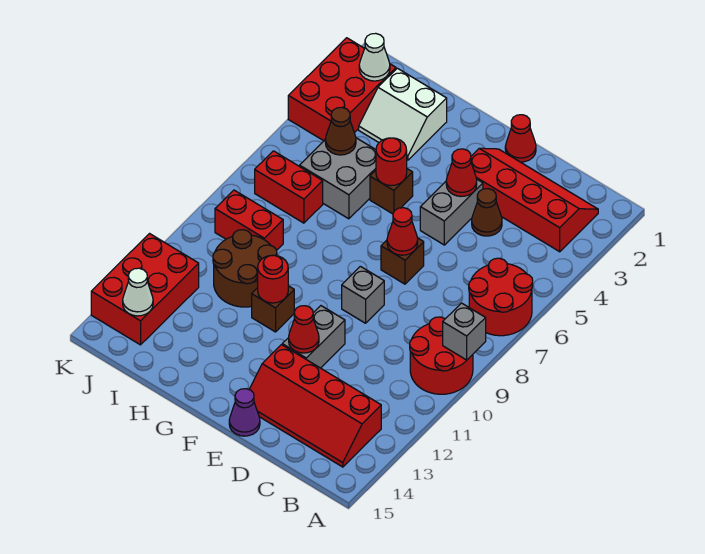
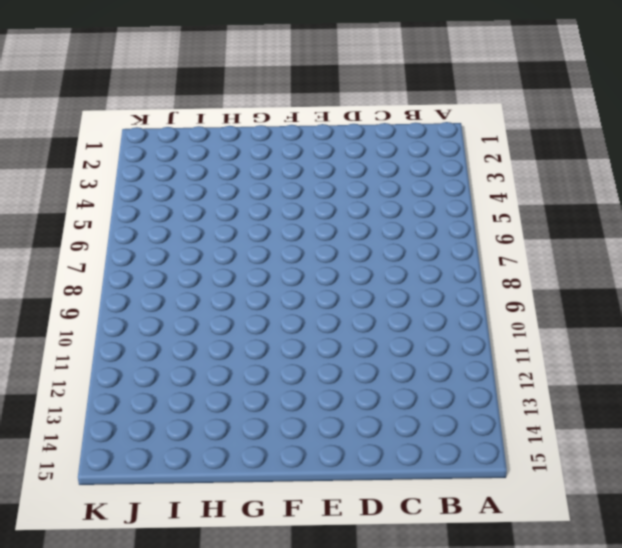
none -> red round brick A6:B7 level 1
none -> red round brick A9:B10 level 1
none -> red slope B2:E3 level 1 top 3

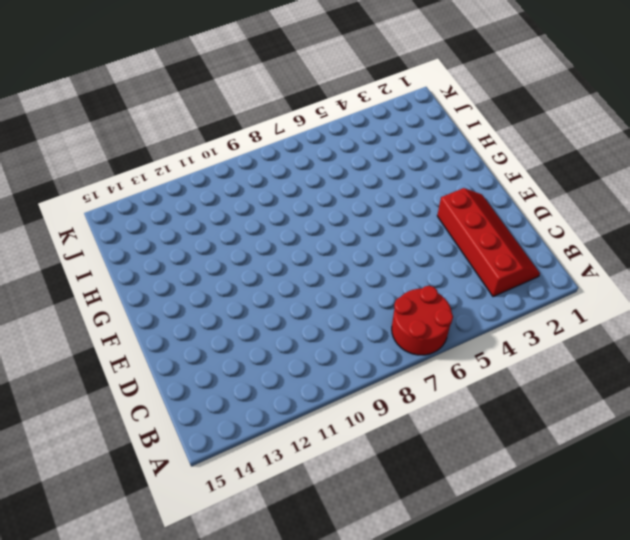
none -> red round brick A9:B10 level 1
none -> red slope B13:E14 level 1 top 13
none -> brown cone D4 level 1

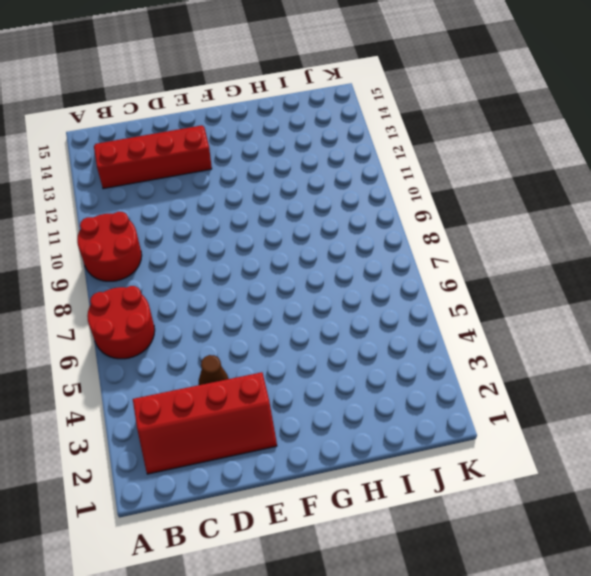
none -> red cone E1 level 1
none -> grey brick E4:E5 level 1
none -> brown brick E7 level 1

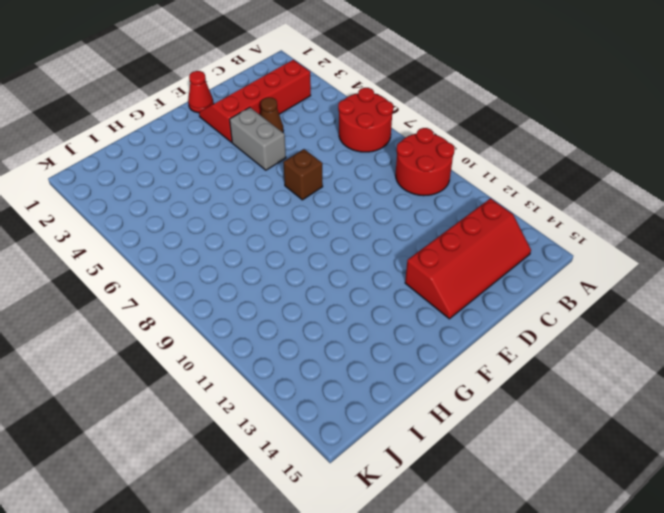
none -> grey brick E9 level 1
none -> grey brick E11:E12 level 1
none -> purple cone E15 level 1

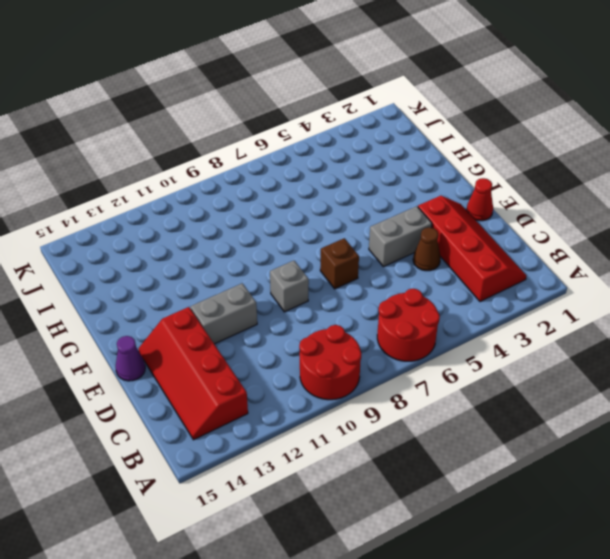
none -> brown brick G5 level 1
none -> brown brick G11 level 1
none -> white slope H2:I3 level 1 top 2

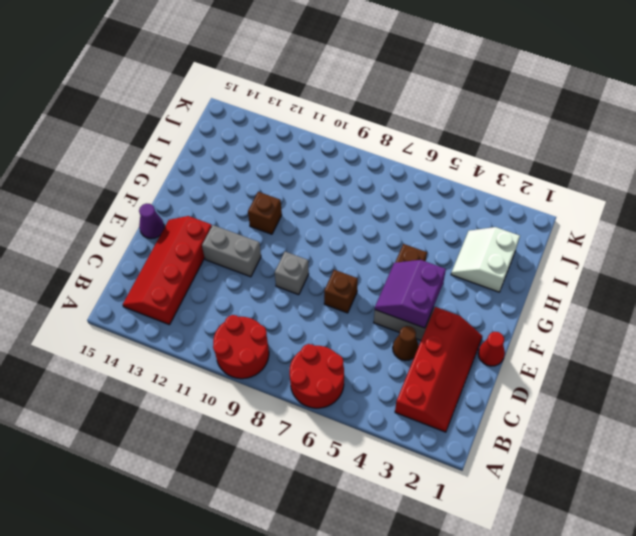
purple slope E4:F5 level 2 top 4 -> red cone E4 level 2
none -> grey brick H5:I6 level 1
none -> brown round brick H10:I11 level 1
none -> red brick I7:J7 level 1

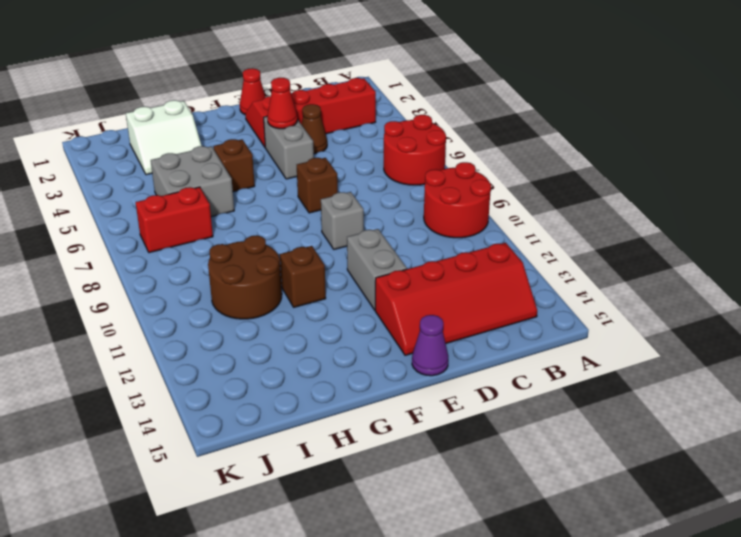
none -> red brick I9:J9 level 1
none -> red brick J2:K4 level 1
none -> red brick J12:K14 level 1

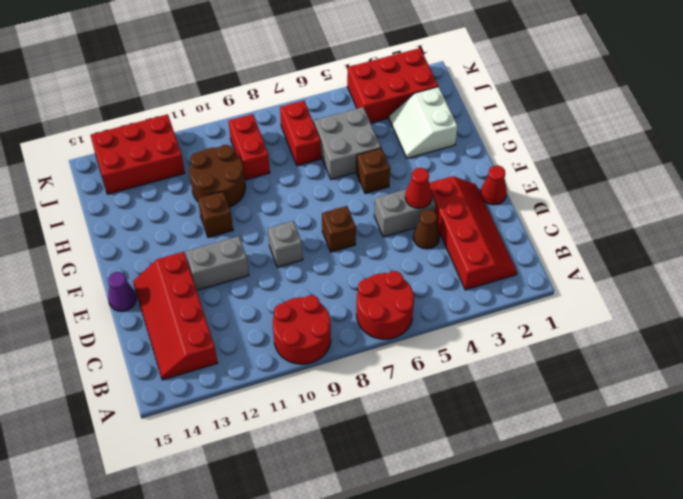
none -> grey brick A9 level 2
none -> red cone E7 level 2
none -> red cone E12 level 2

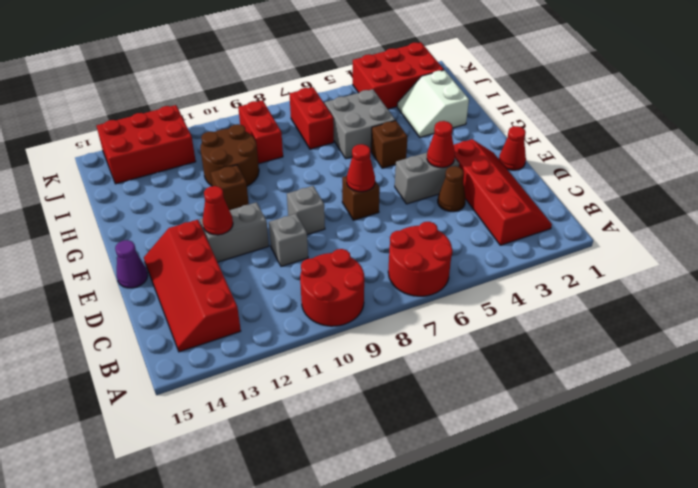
grey brick D10 level 1 -> grey brick A9 level 2
none -> red round brick G5 level 2
none -> red round brick G11 level 2
none -> brown cone I5 level 2

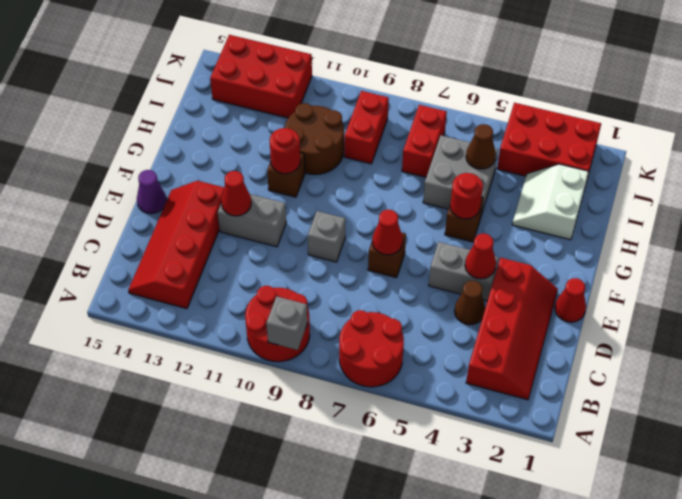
none -> white cone J2 level 2
none -> white cone J14 level 2

